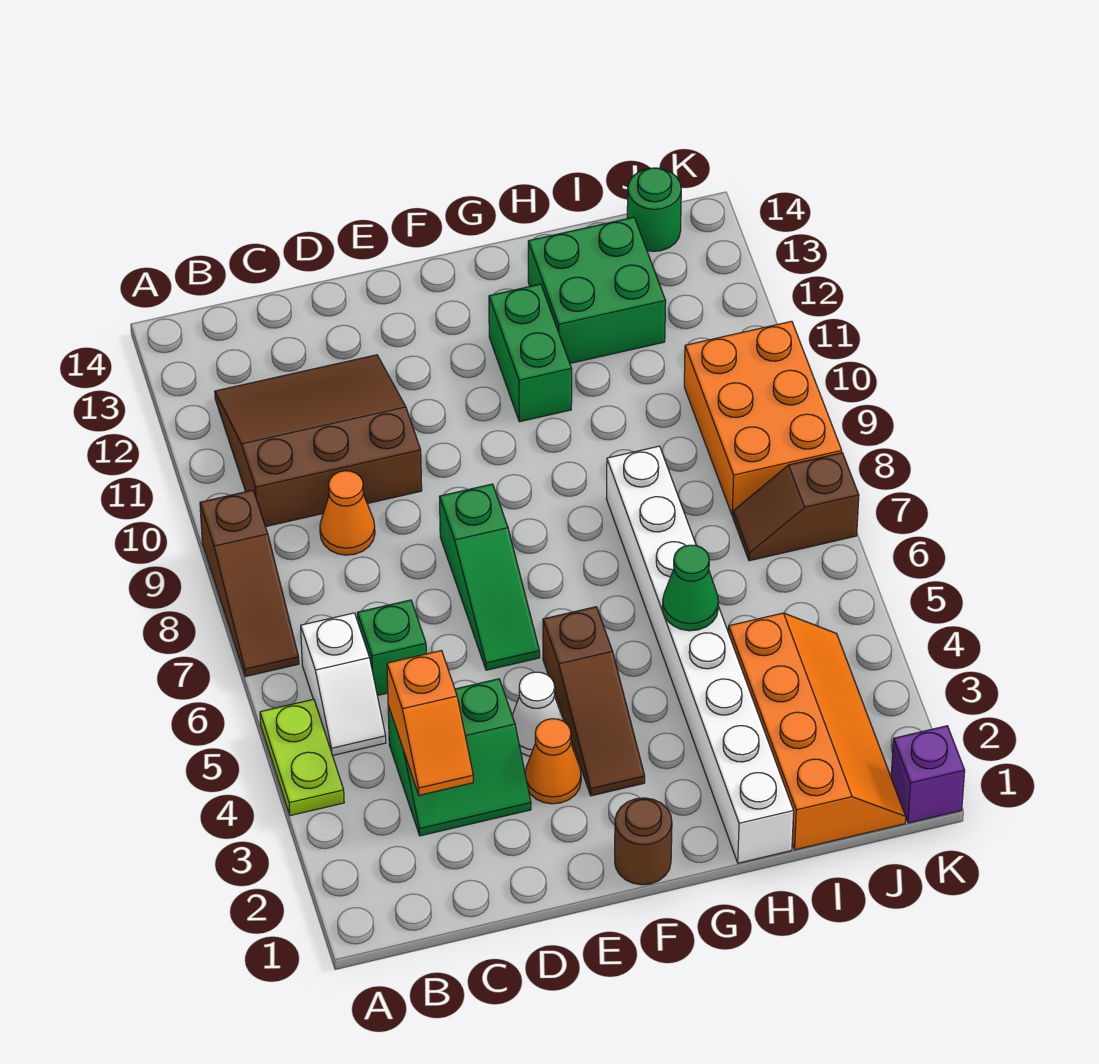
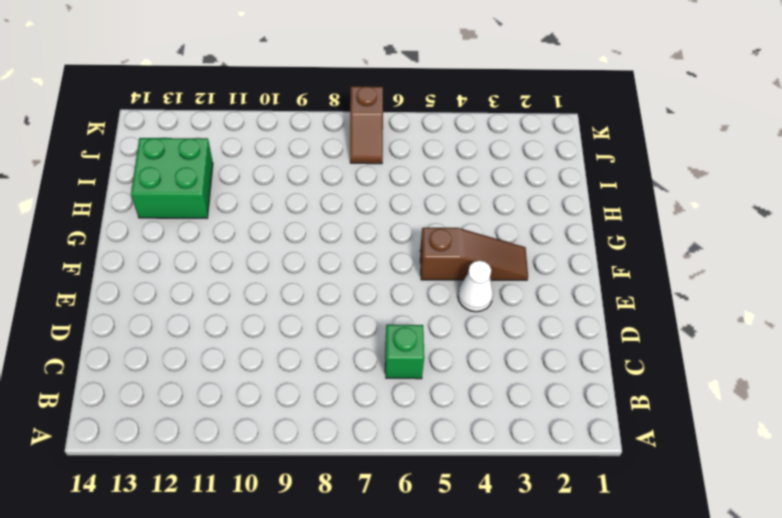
none -> lime plate A4:A5 level 1
none -> brown slope A7:A9 level 1 top 9
none -> white slope B5:B6 level 1 top 6

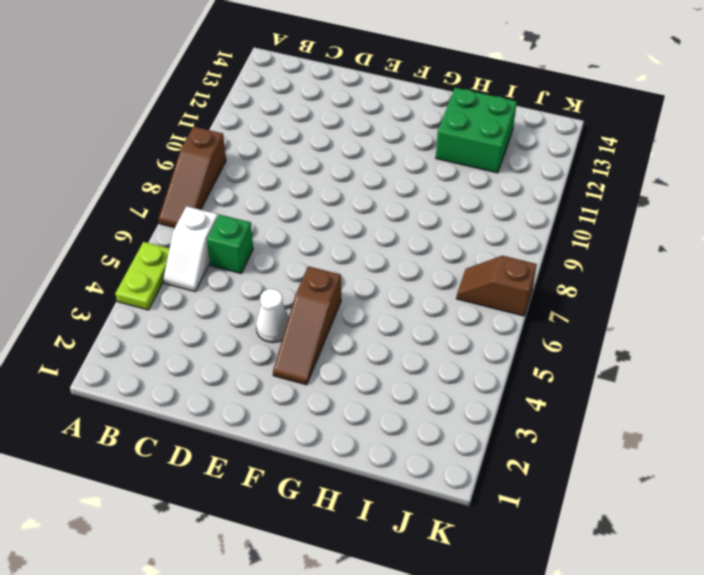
none -> brown slope B10:D12 level 1 top 10
none -> green slope C3:D4 level 1 top 4
none -> orange cone C9 level 1

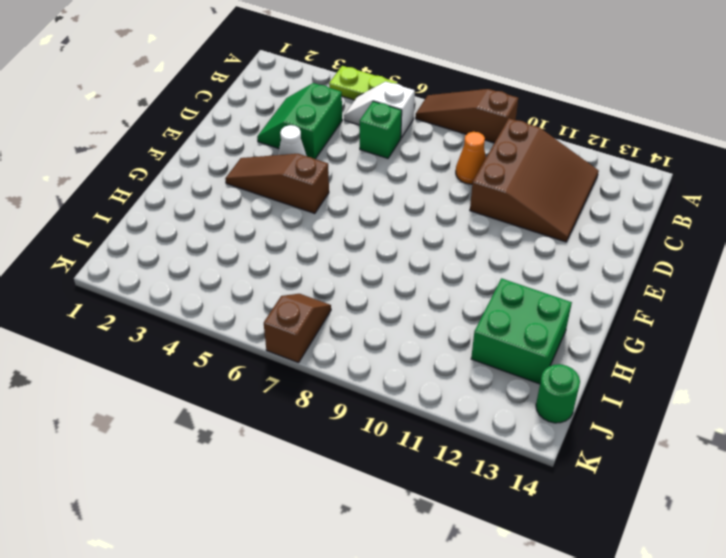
none -> orange cone E3 level 1
none -> green slope E6:E8 level 1 top 8
none -> brown round brick F1 level 1

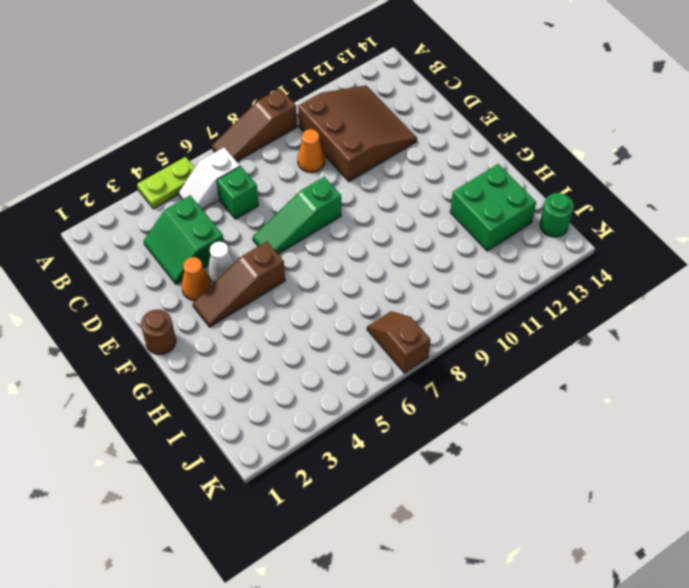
none -> green brick G11:G12 level 1
none -> white brick H1:H8 level 1
none -> orange slope I1:J4 level 1 top I

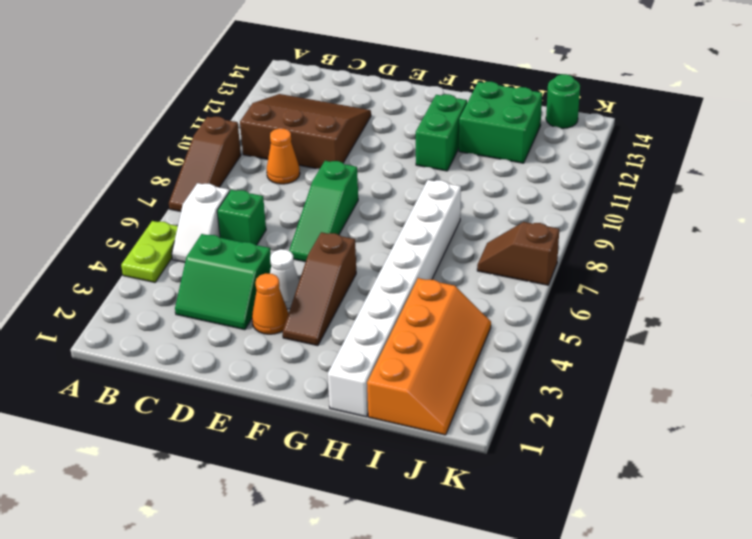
none -> brown round brick F1 level 1
none -> orange brick J8:K10 level 1
none -> purple brick K1 level 1

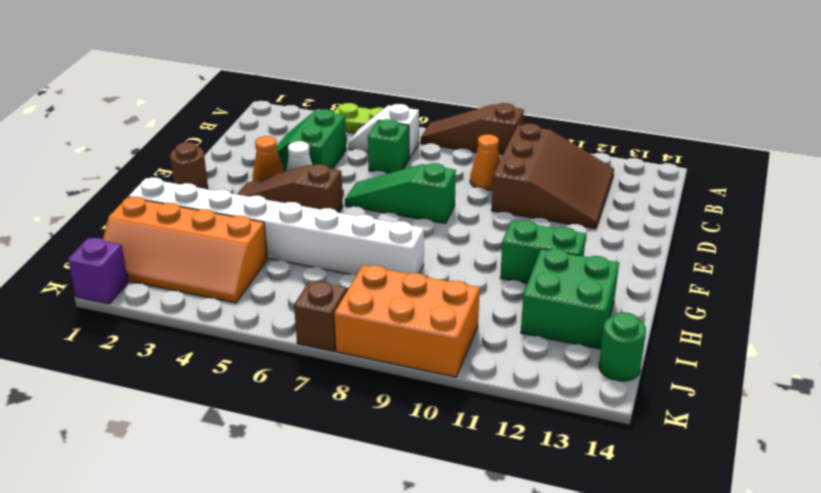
none -> orange slope C3:C4 level 2 top 4
none -> green cone H5 level 2

